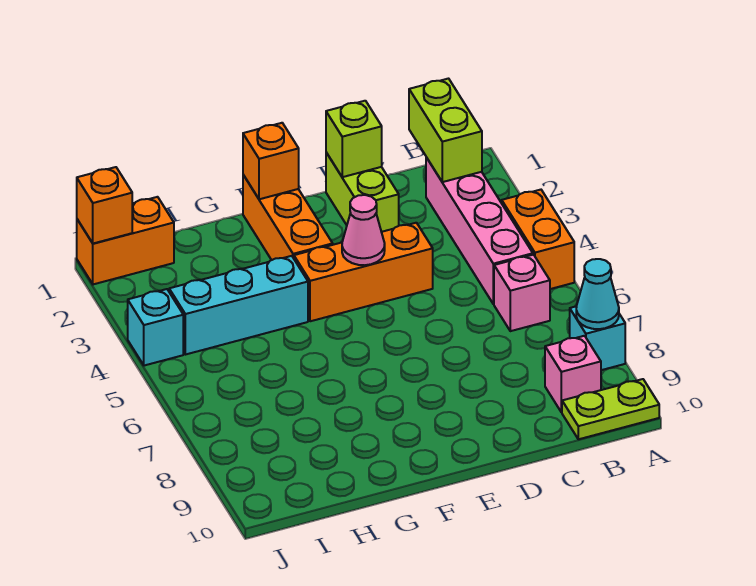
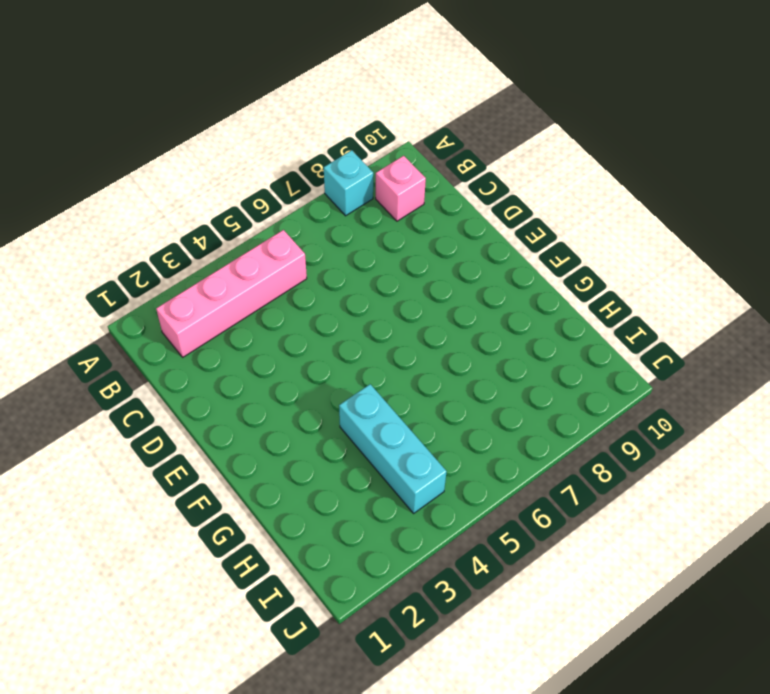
none -> orange brick A4:A5 level 1
none -> lime plate A10:B10 level 1
none -> pink brick B6 level 1

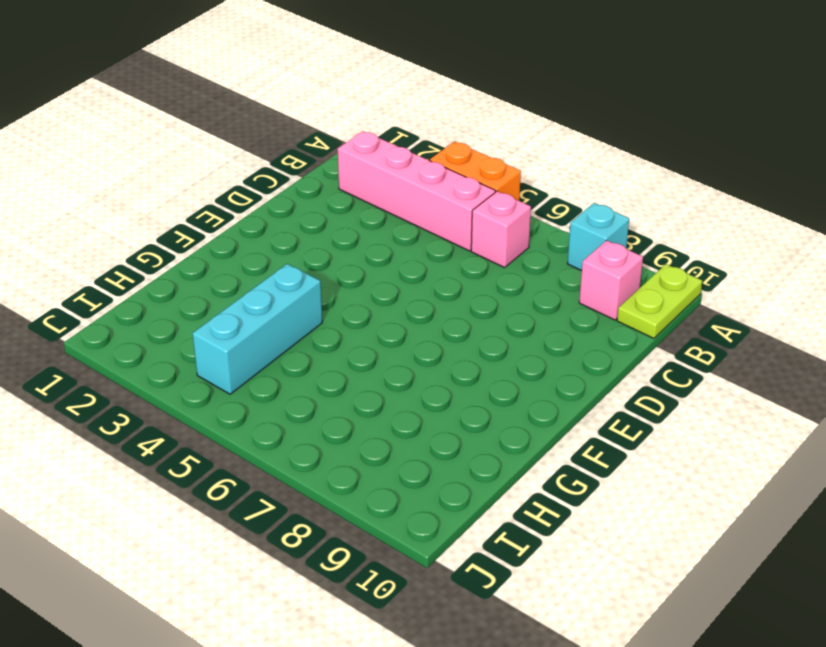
none -> lime brick D1:D2 level 1
none -> orange brick D4:F4 level 1
none -> orange brick F1:F3 level 1

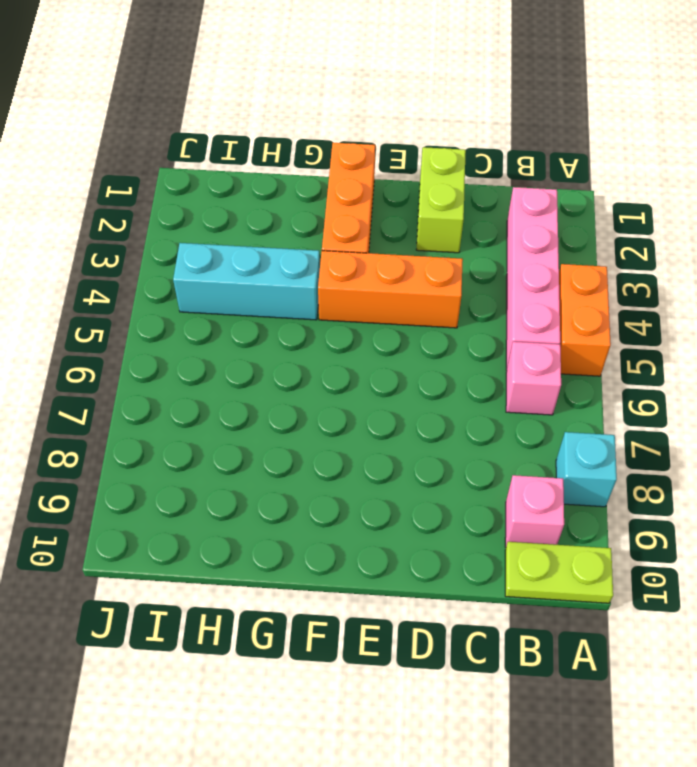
none -> orange brick I1:J1 level 1
none -> cyan brick J4 level 1
none -> cyan cone A8 level 2

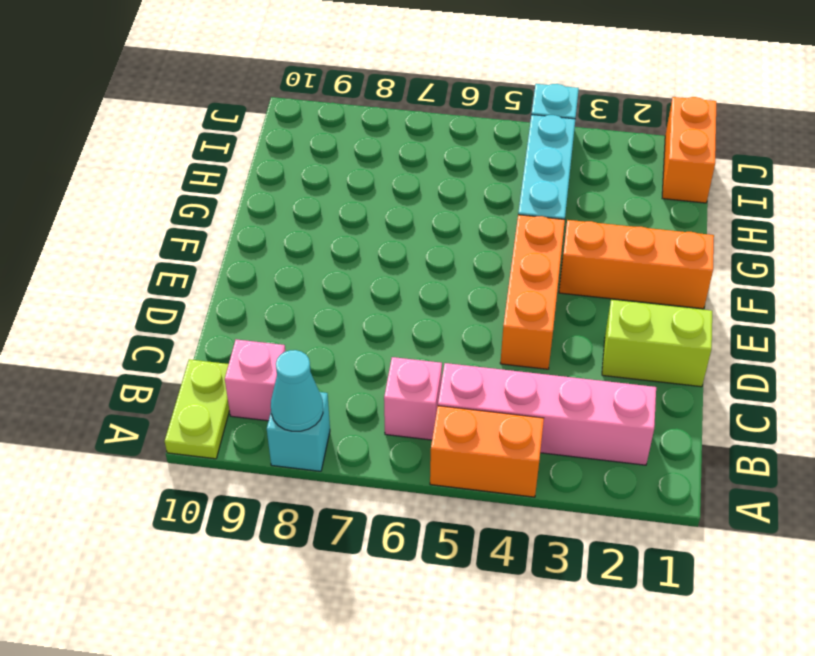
none -> lime brick B1:B2 level 2
none -> lime brick D1 level 2
none -> pink cone E4 level 2

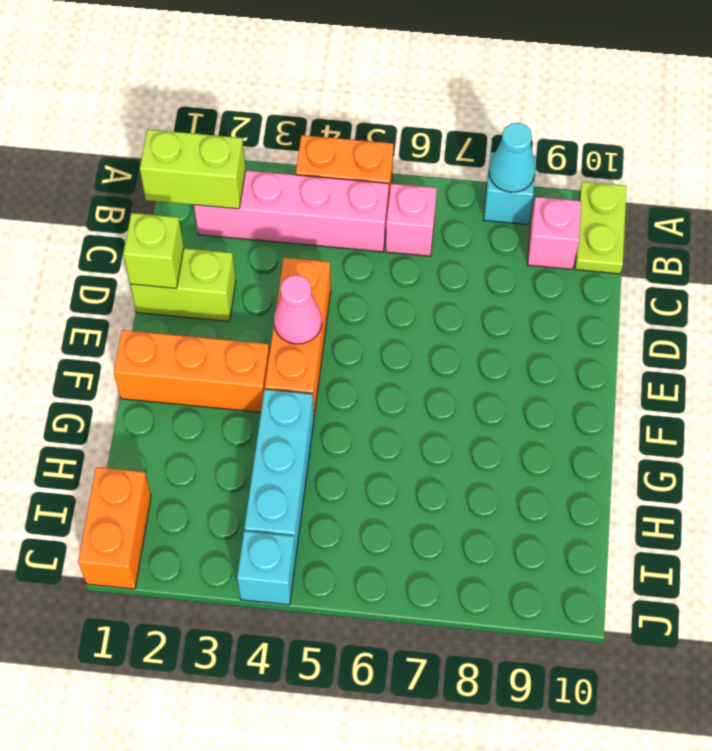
none -> orange brick F1 level 2
none -> orange brick J1 level 2

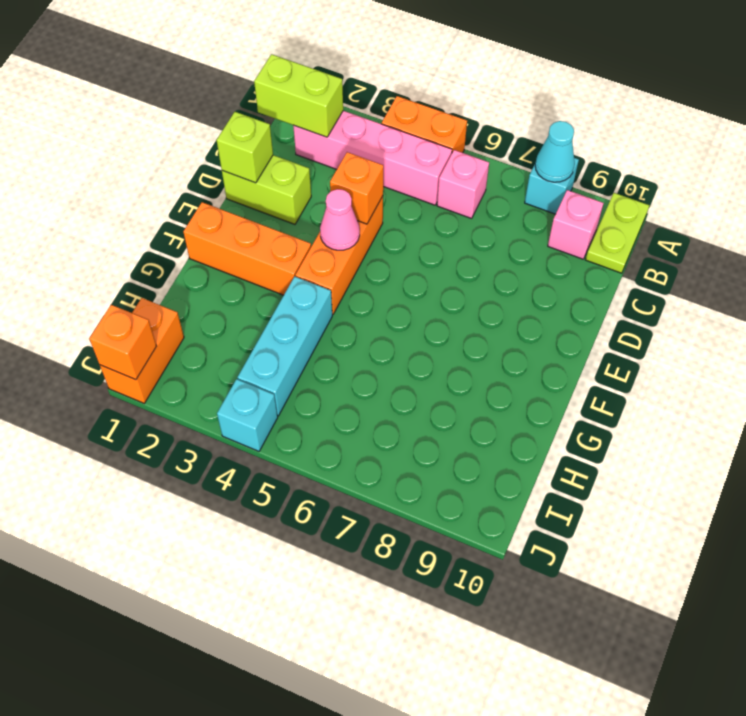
orange brick D4 level 2 -> orange brick F1 level 2

